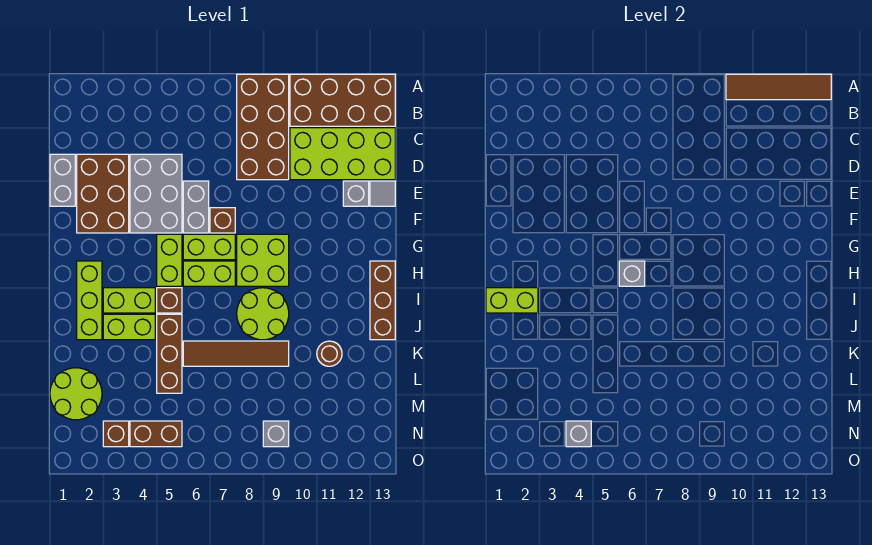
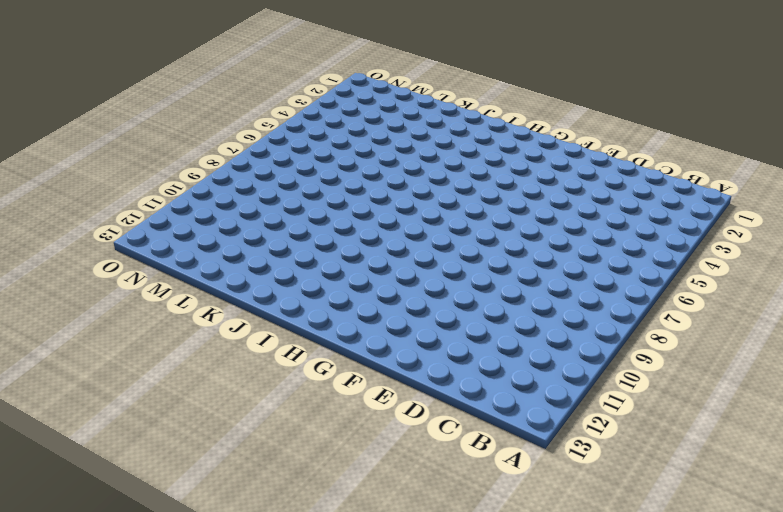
none -> brown brick A8:D9 level 1
none -> brown brick A10:B13 level 1
none -> lime brick C10:D13 level 1
none -> grey brick D1:E1 level 1

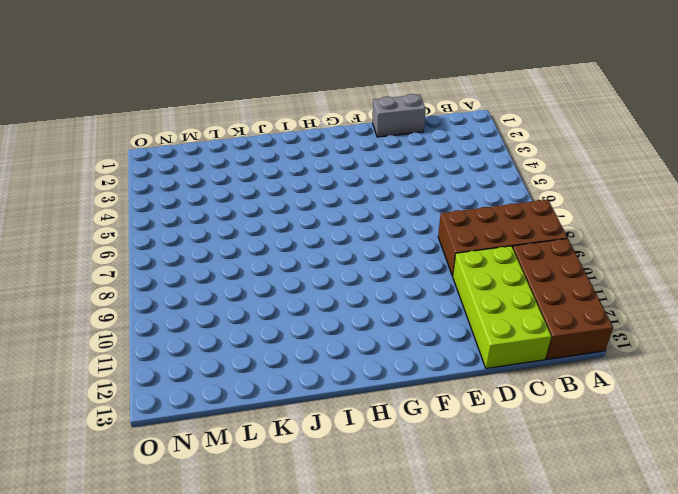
none -> brown brick D2:F3 level 1
none -> grey brick D4:F5 level 1
none -> grey brick E6:F6 level 1
none -> grey brick E12 level 1

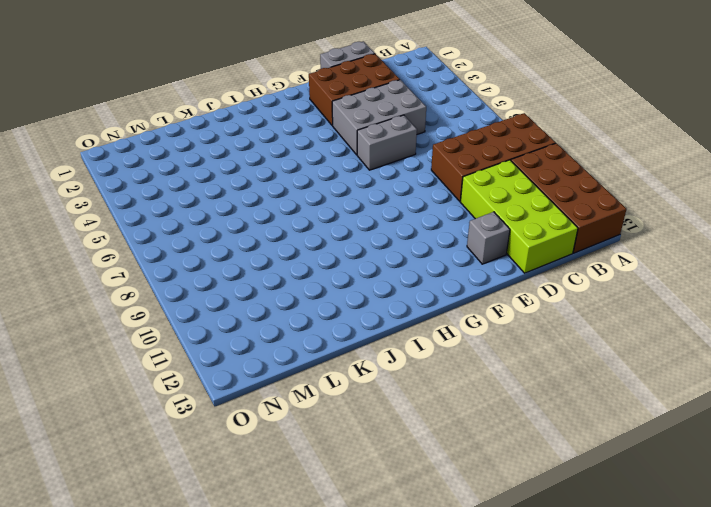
none -> grey tile E13 level 1
none -> brown brick F7 level 1
none -> lime brick G5:H5 level 1
none -> lime brick G6:G7 level 1

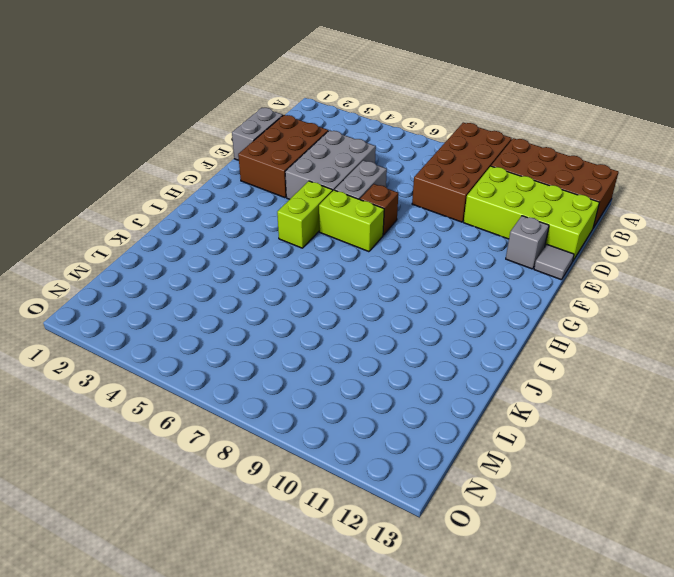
none -> lime brick G8:H9 level 1
none -> lime brick H2:J2 level 1
none -> lime brick H6:H7 level 1
none -> brown brick H13:J13 level 1

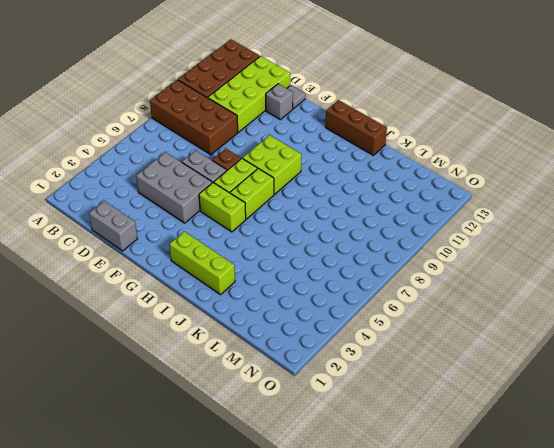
none -> brown brick D2:F3 level 1
none -> lime brick I3:I4 level 1
none -> brown brick I5 level 1
none -> lime round brick I8:J9 level 1

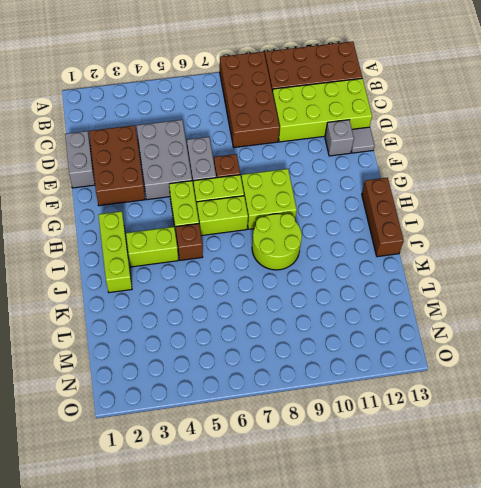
none -> lime brick J3:J4 level 1
none -> brown brick J5:L5 level 1
none -> brown tile K6:K9 level 1
none -> brown round brick K11 level 1

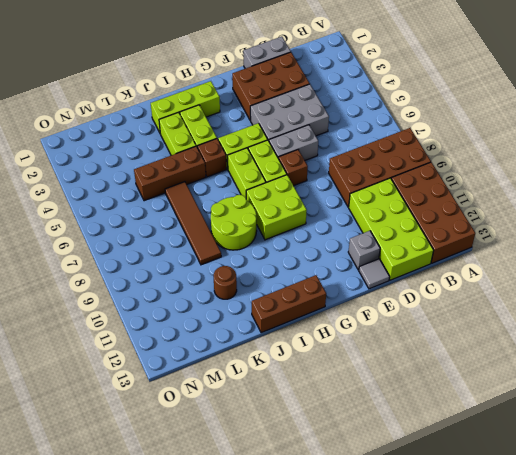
none -> lime round brick L1:M2 level 1
none -> brown brick N3 level 1
none -> brown brick N4:N5 level 1
none -> grey brick N9 level 1

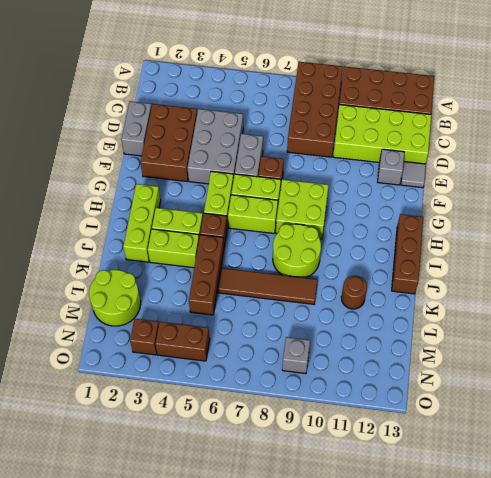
none -> brown tile A10:A13 level 2
none -> grey brick H6 level 2
none -> lime brick I1:I2 level 2
none -> grey brick N4 level 2

